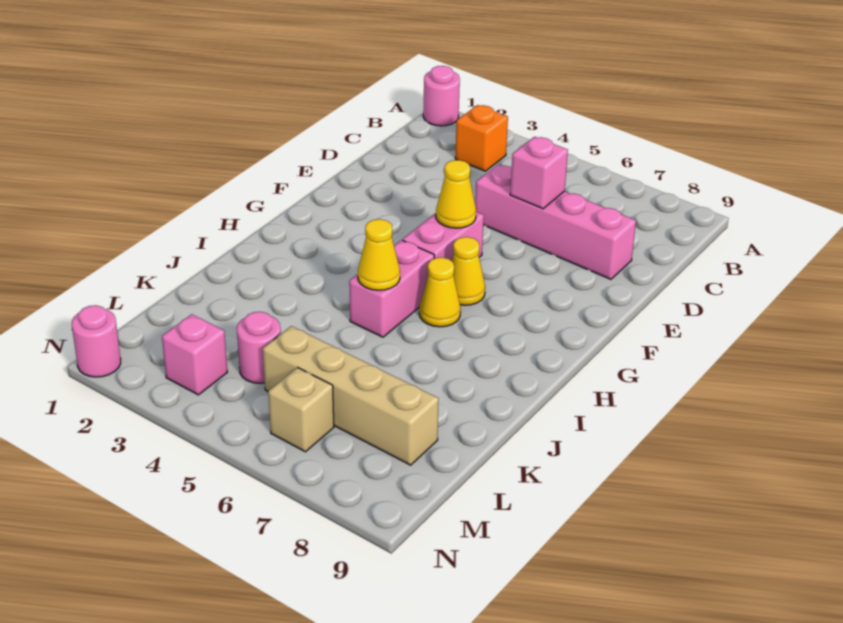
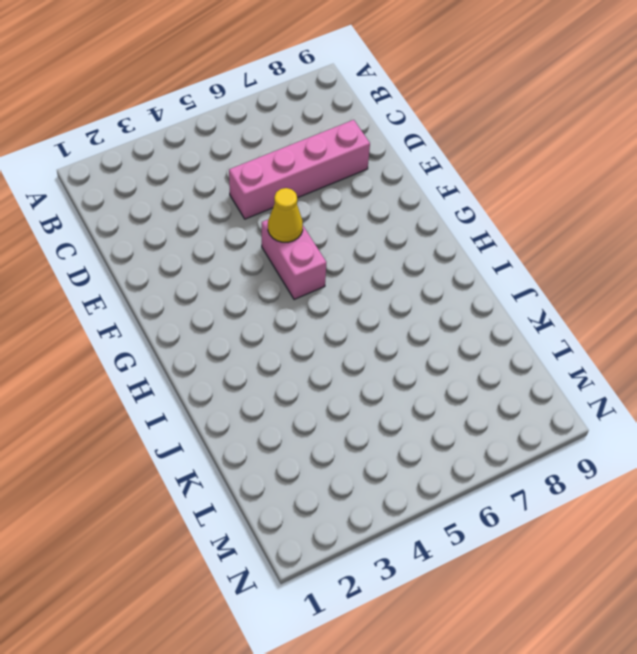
none -> pink round brick A1 level 1
none -> orange brick B3 level 1
none -> yellow cone G6 level 1

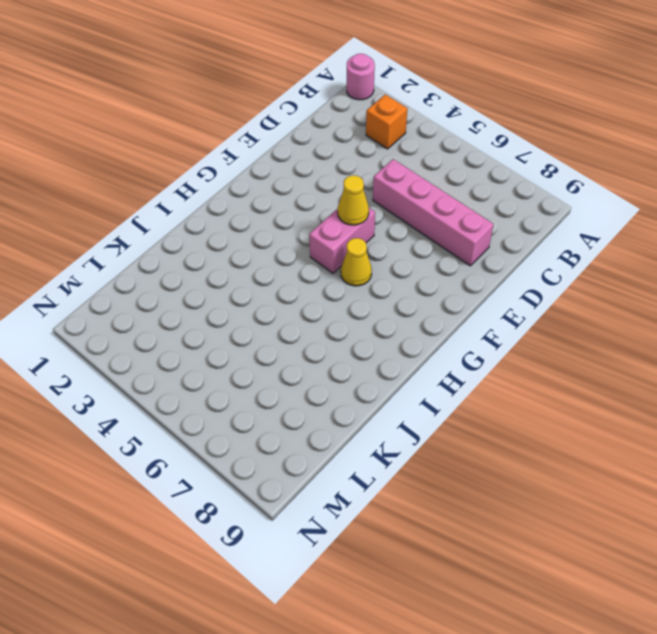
none -> pink brick H5:I5 level 1
none -> yellow cone H6 level 1
none -> pink round brick L4 level 1

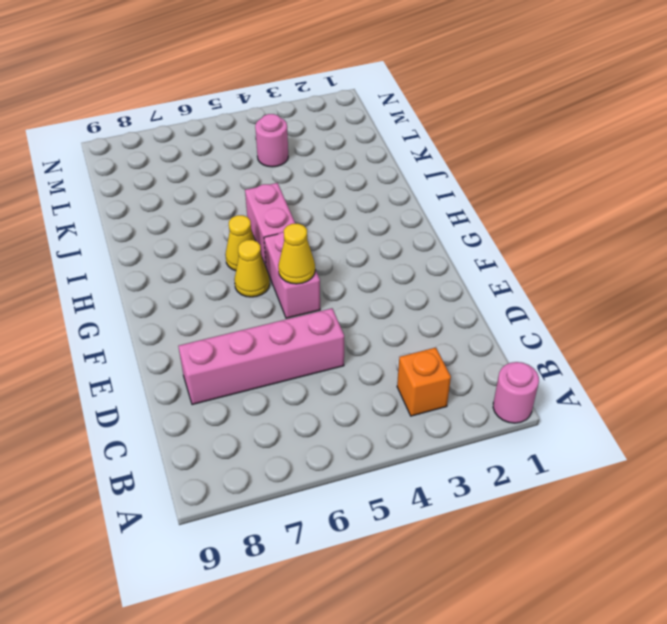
none -> tan brick L5:L8 level 1
none -> pink brick M3 level 1
none -> tan brick M6 level 1

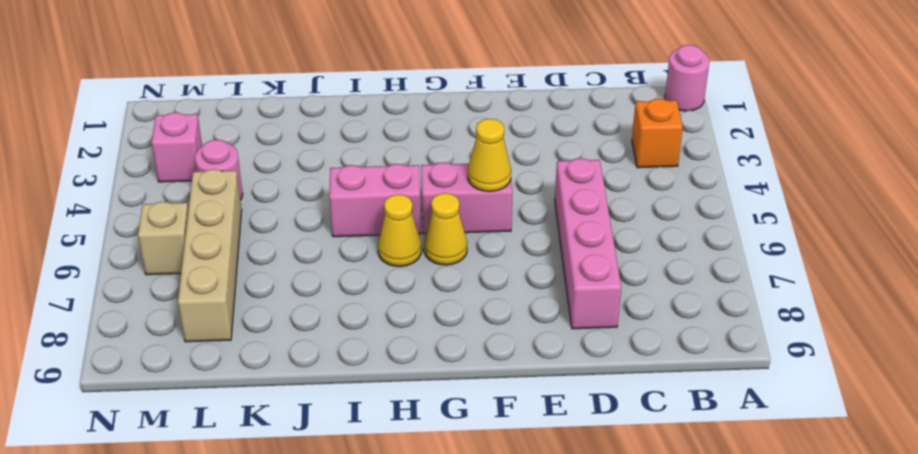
none -> pink round brick N1 level 1
none -> pink brick D6 level 2
none -> yellow cone I5 level 2

